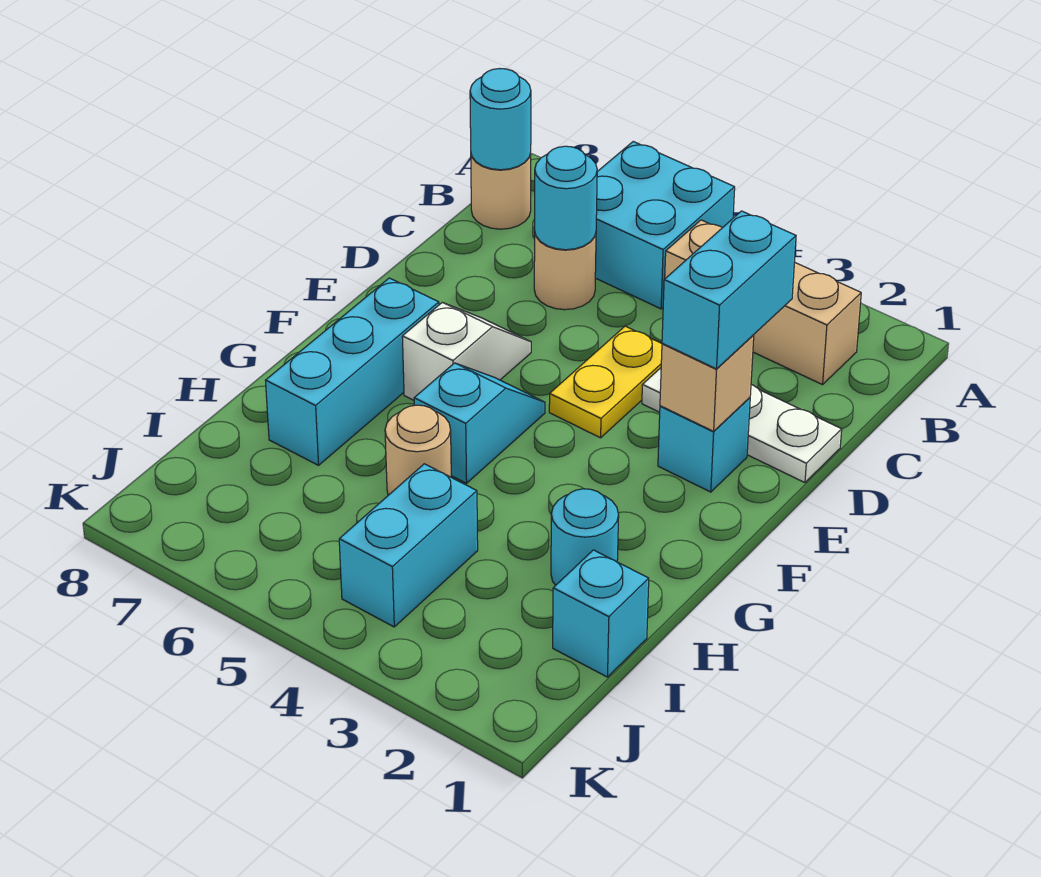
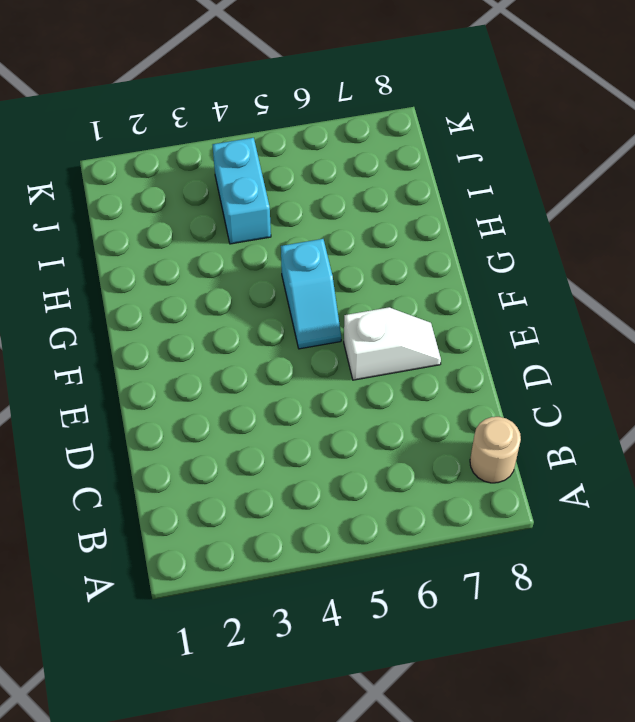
white slope E6:E7 level 1 top 6 -> white slope E6:F6 level 1 top F
none -> cyan brick A5:B6 level 1
none -> tan brick B2:B4 level 1
none -> tan round brick C6 level 1

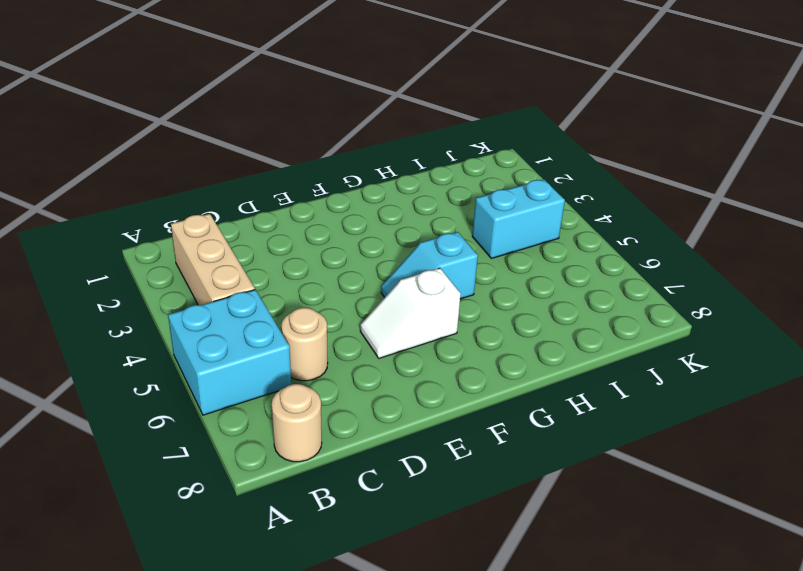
none -> white plate D1:D3 level 1
none -> yellow plate D4:E4 level 1
none -> cyan brick E2 level 1

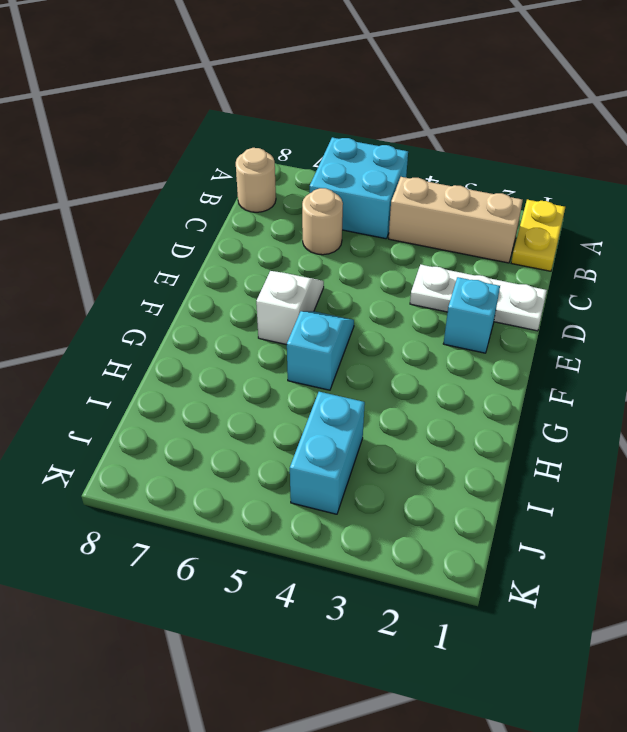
yellow plate A1:B1 level 1 -> yellow plate D4:E4 level 1
none -> cyan brick F7:H7 level 1
none -> cyan round brick H2 level 1
none -> tan round brick H5 level 1

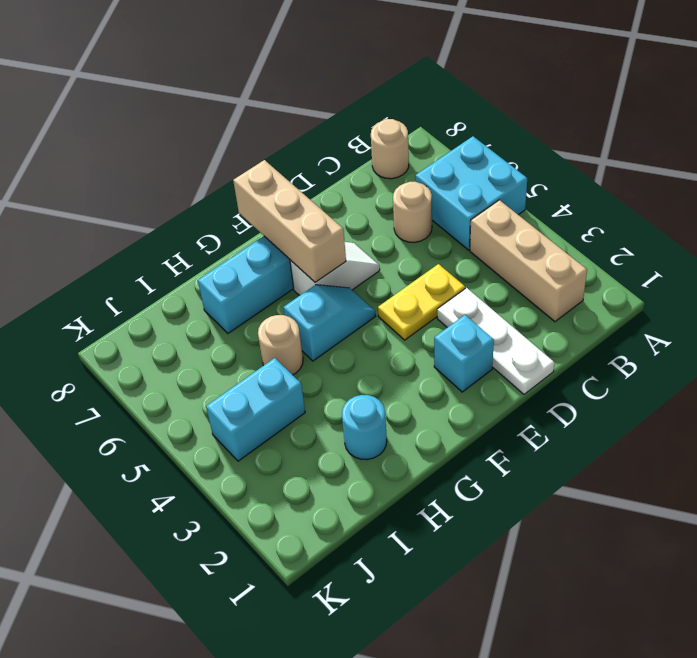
tan brick F6:F8 level 2 -> none
none -> cyan brick I1 level 1
none -> cyan round brick B8 level 2
none -> cyan round brick C6 level 2

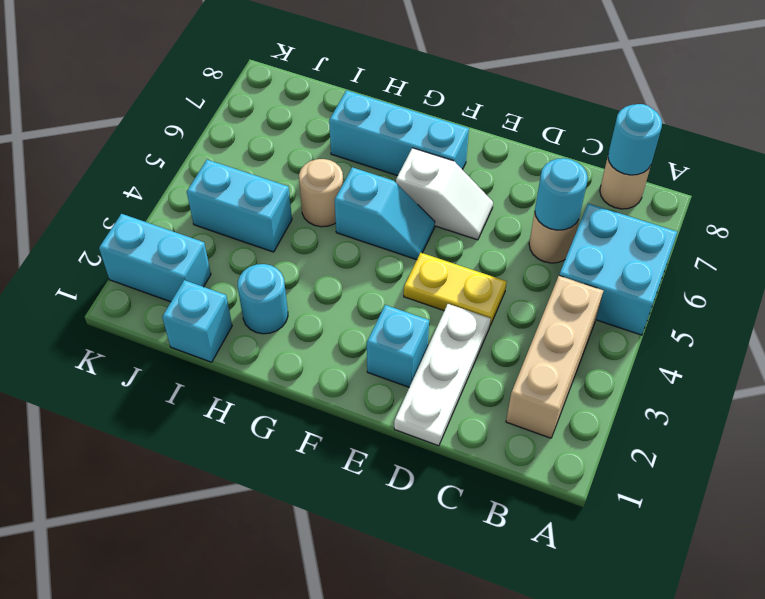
cyan brick J2:K2 level 1 -> cyan brick D2:E2 level 3
none -> tan brick E2 level 2

